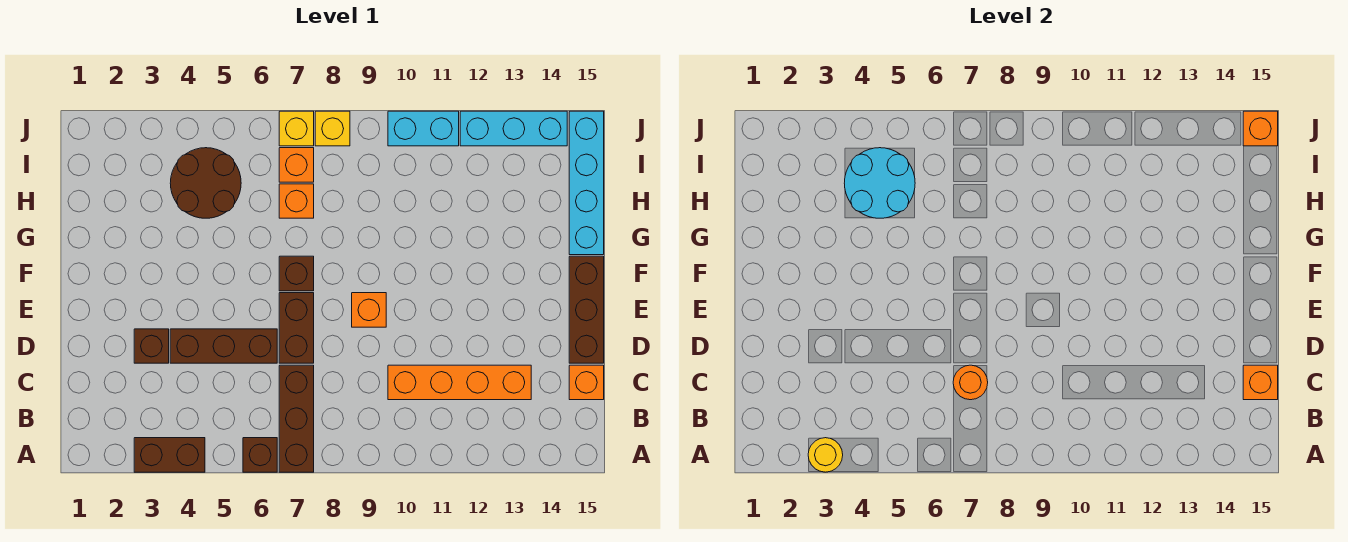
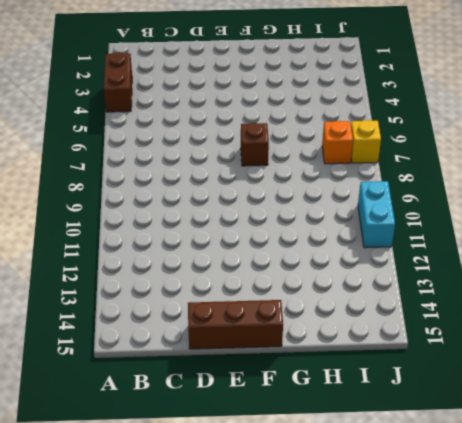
none -> brown brick A6 level 1
none -> brown brick A7:C7 level 1
none -> orange brick C10:C13 level 1

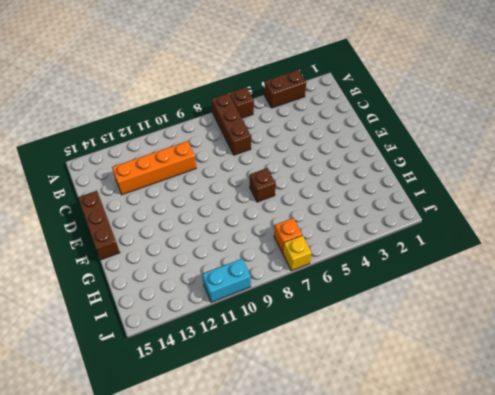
none -> orange brick C15 level 1
none -> brown brick D3 level 1
none -> brown brick D4:D6 level 1

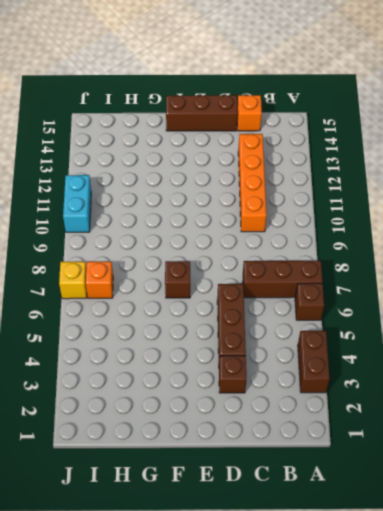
none -> brown brick D7:E7 level 1
none -> orange brick E9 level 1
none -> cyan brick G15:J15 level 1

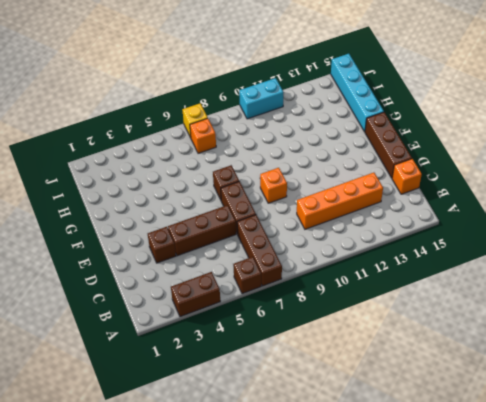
none -> brown round brick H4:I5 level 1
none -> orange brick H7 level 1
none -> yellow brick J8 level 1

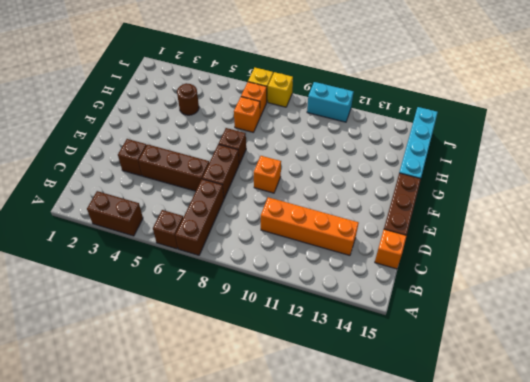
brown round brick H4 level 1 -> brown round brick H4:I5 level 1
none -> cyan brick J12:J14 level 1
none -> yellow round brick A3 level 2
none -> orange round brick C7 level 2

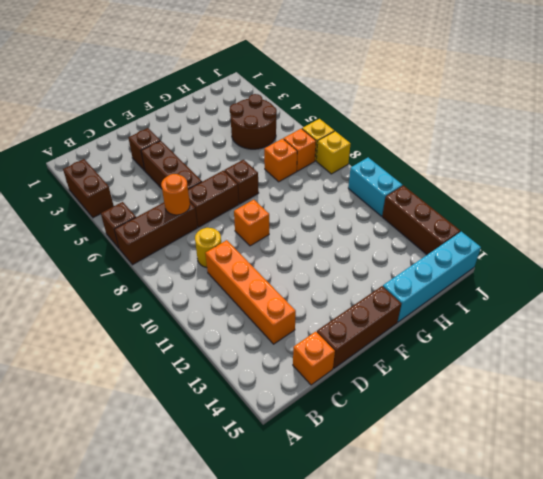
yellow round brick C9 level 1 -> yellow round brick A3 level 2
brown brick J12:J14 level 1 -> cyan brick J12:J14 level 1
none -> orange brick C15 level 2
none -> cyan round brick H4:I5 level 2
none -> orange brick J15 level 2

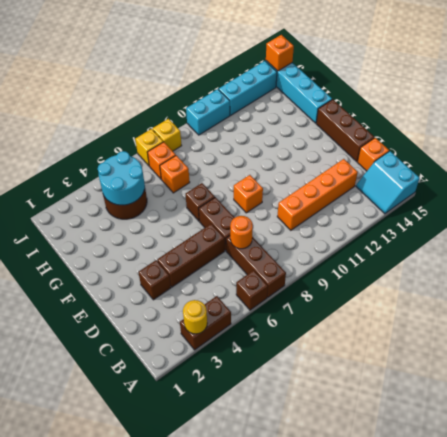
cyan slope A14:B15 level 1 top 15 -> none
none -> orange brick C15 level 2

